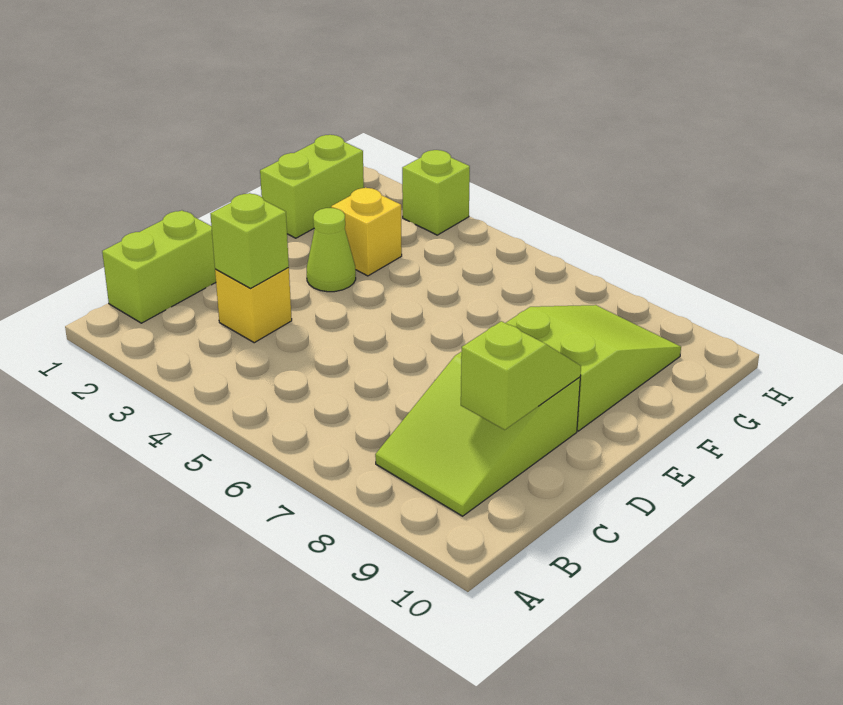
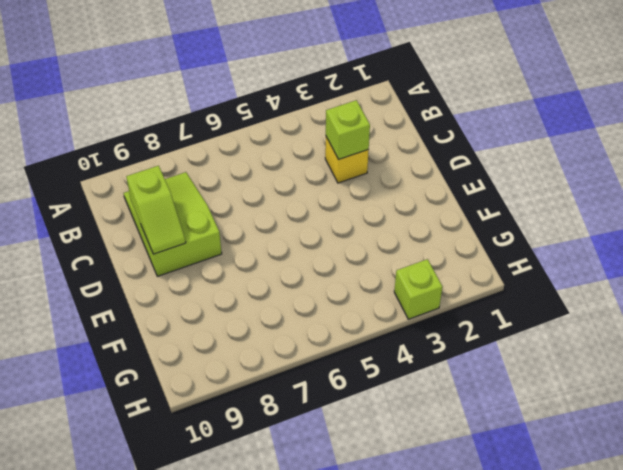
none -> lime brick B1:C1 level 1
none -> lime cone E3 level 1

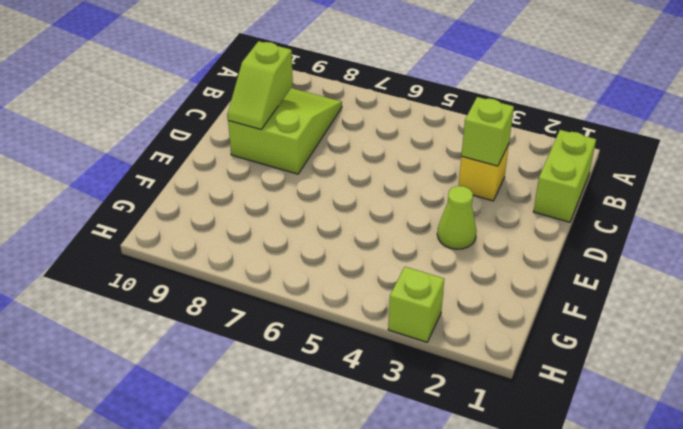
none -> lime slope E8:G9 level 1 top E
none -> lime brick F1:G1 level 1

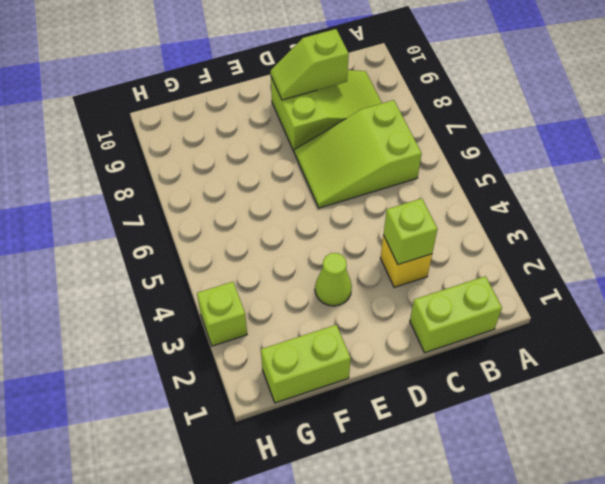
lime slope B6:D7 level 1 top B -> lime slope E8:G9 level 1 top E
none -> yellow brick F3 level 1

